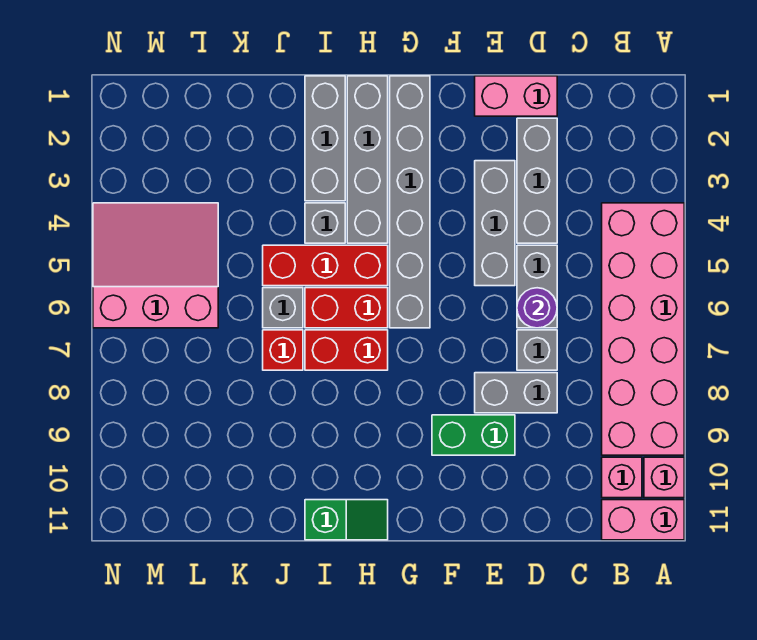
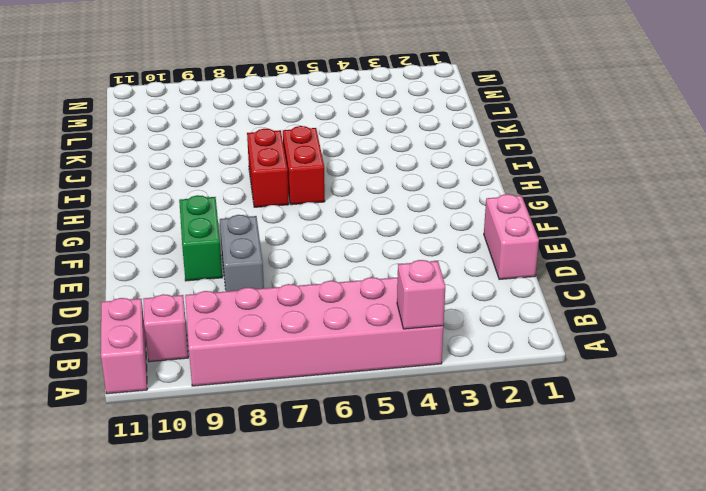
pink brick A4 level 2 -> pink brick A10 level 1
none -> grey brick D2:D4 level 1
none -> grey brick D5:D6 level 1
none -> grey brick D7 level 1

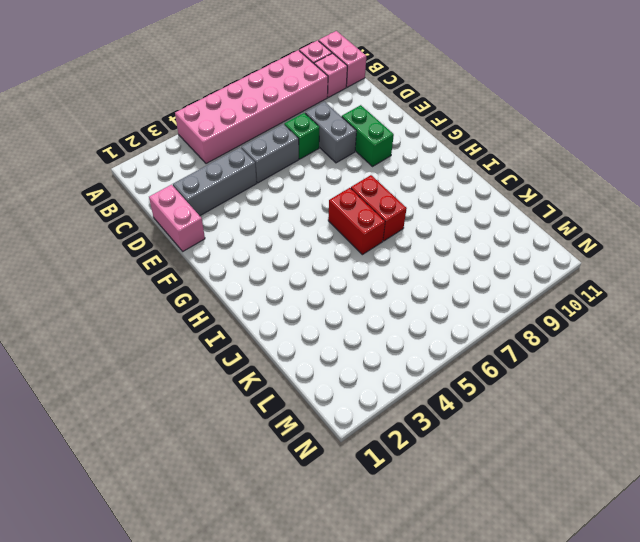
green brick D7 level 1 -> grey brick D7 level 1
none -> grey brick E3:E5 level 1
none -> grey brick G1:G6 level 1
none -> grey brick H1:H4 level 1

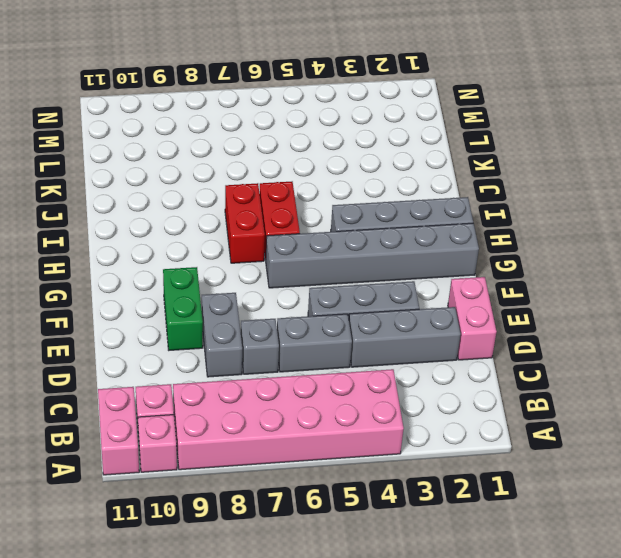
none -> red brick H5:J5 level 1
none -> green slope H11:I11 level 1 top I
none -> grey brick I1:I3 level 1

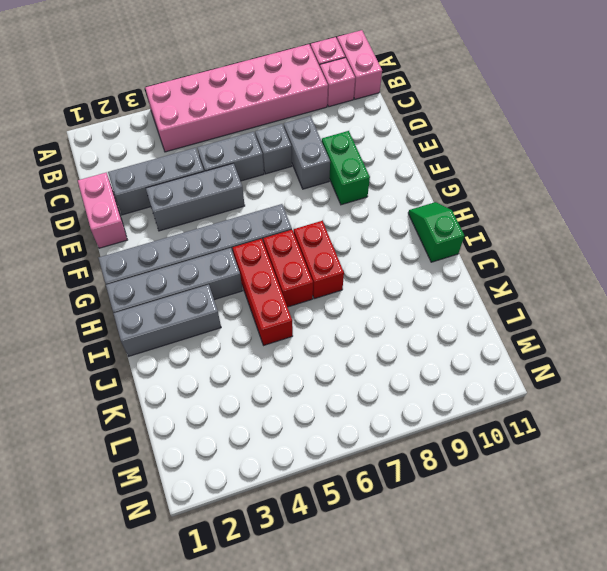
none -> grey brick I4 level 1
none -> grey brick J6 level 1
none -> red brick J7 level 1

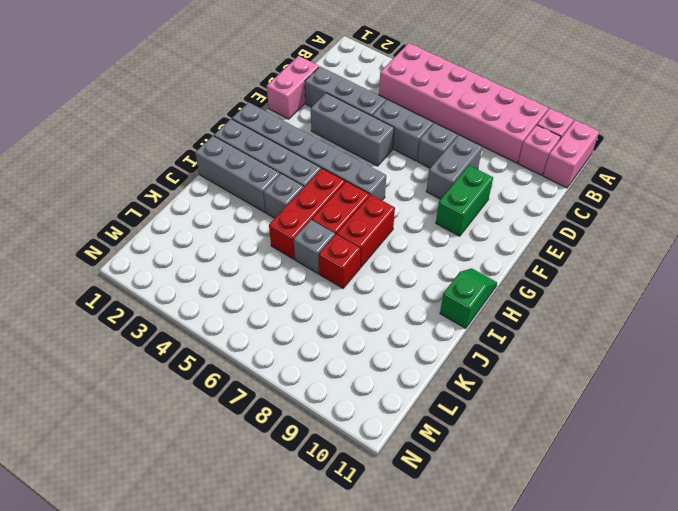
none -> pink slope L4:N6 level 1 top 6
none -> purple round brick D6 level 2

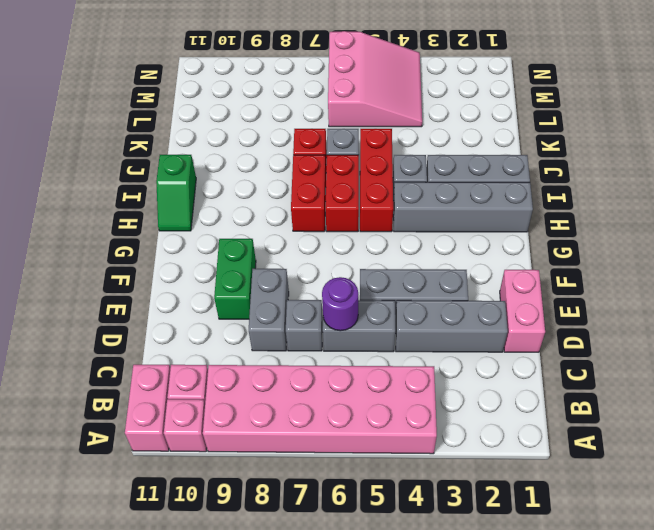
none -> grey brick G1:G6 level 1

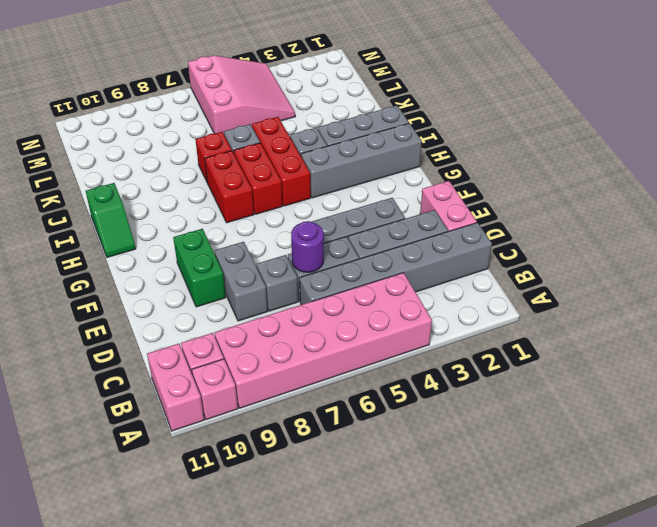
grey brick C1:C6 level 1 -> grey brick G1:G6 level 1

